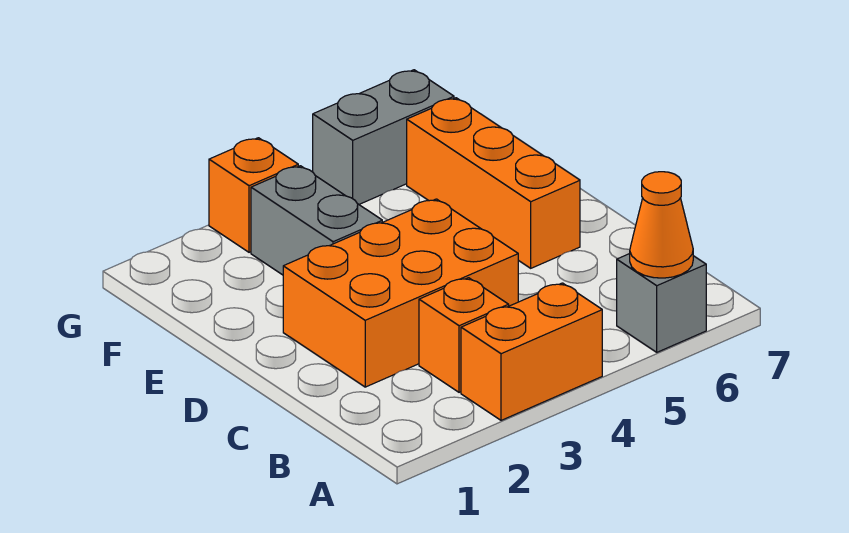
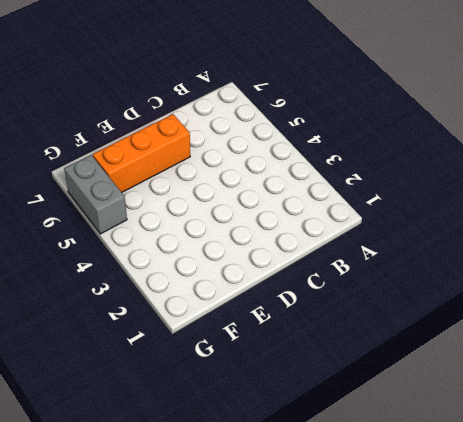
none -> orange brick A3:A4 level 1
none -> grey brick A6 level 1

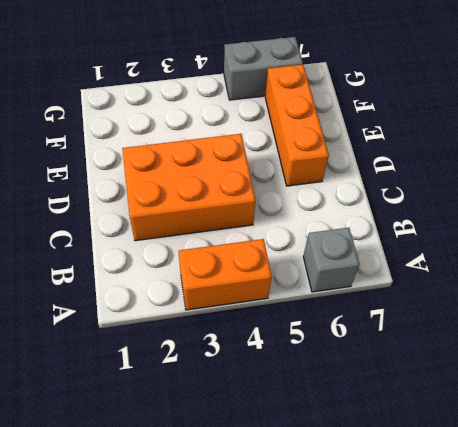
none -> orange brick B3 level 1
none -> grey brick E3:F3 level 1

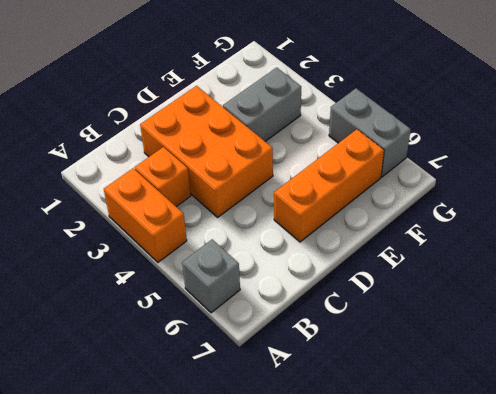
none -> orange brick G3 level 1
none -> orange cone A6 level 2

